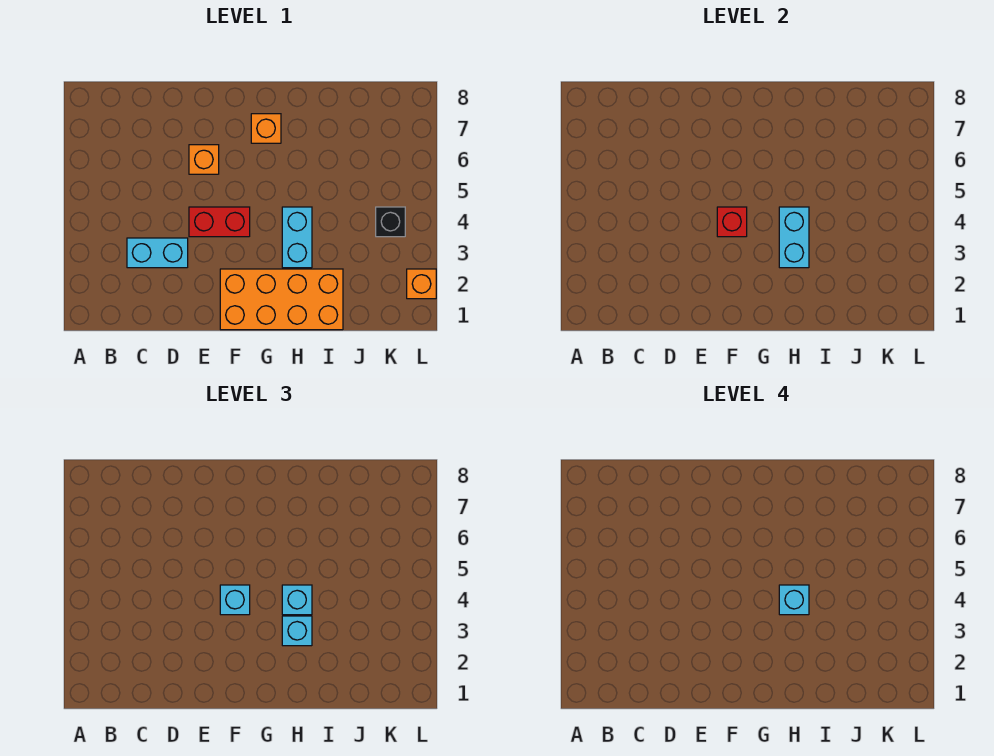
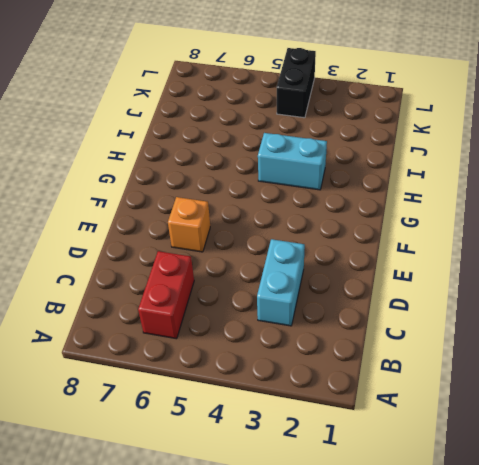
red brick B6:C6 level 1 -> red brick E4:F4 level 1
black brick K4:L4 level 1 -> black brick K4 level 1
none -> orange brick F1:I2 level 1
none -> orange brick G7 level 1
none -> orange brick L2 level 1

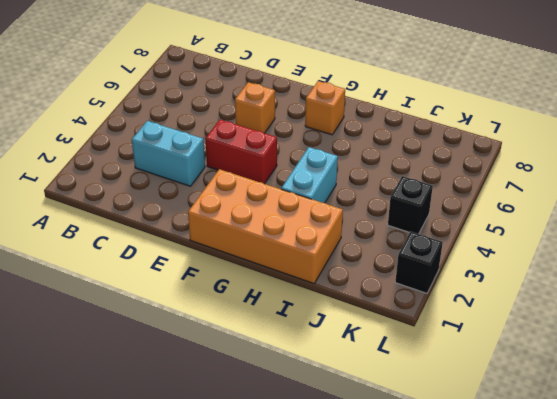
black brick L2 level 1 -> orange brick L2 level 1
none -> red brick F4 level 2
none -> cyan brick H3:H4 level 2
none -> cyan brick F4 level 3

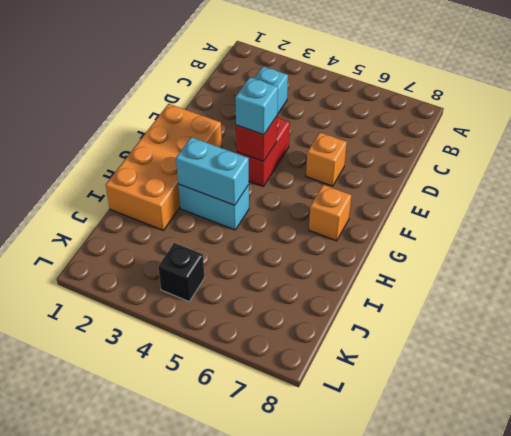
none -> orange brick L2 level 1
none -> cyan brick H3 level 3
none -> cyan brick H4 level 3

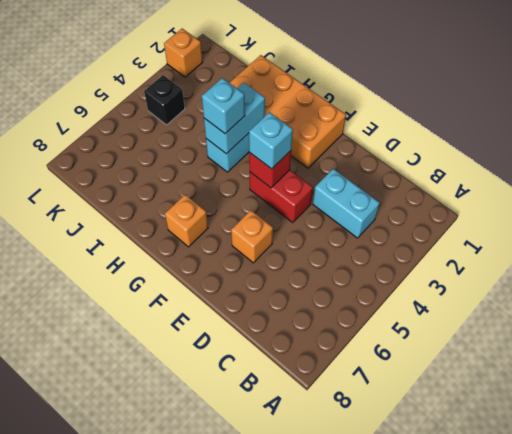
none -> cyan brick H3 level 3
none -> cyan brick H4 level 4

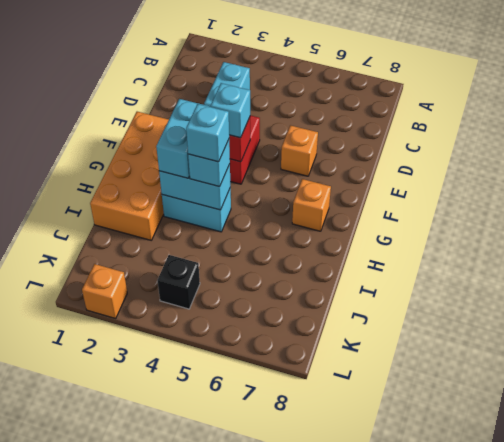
cyan brick G3:H3 level 3 -> cyan brick H3 level 3

